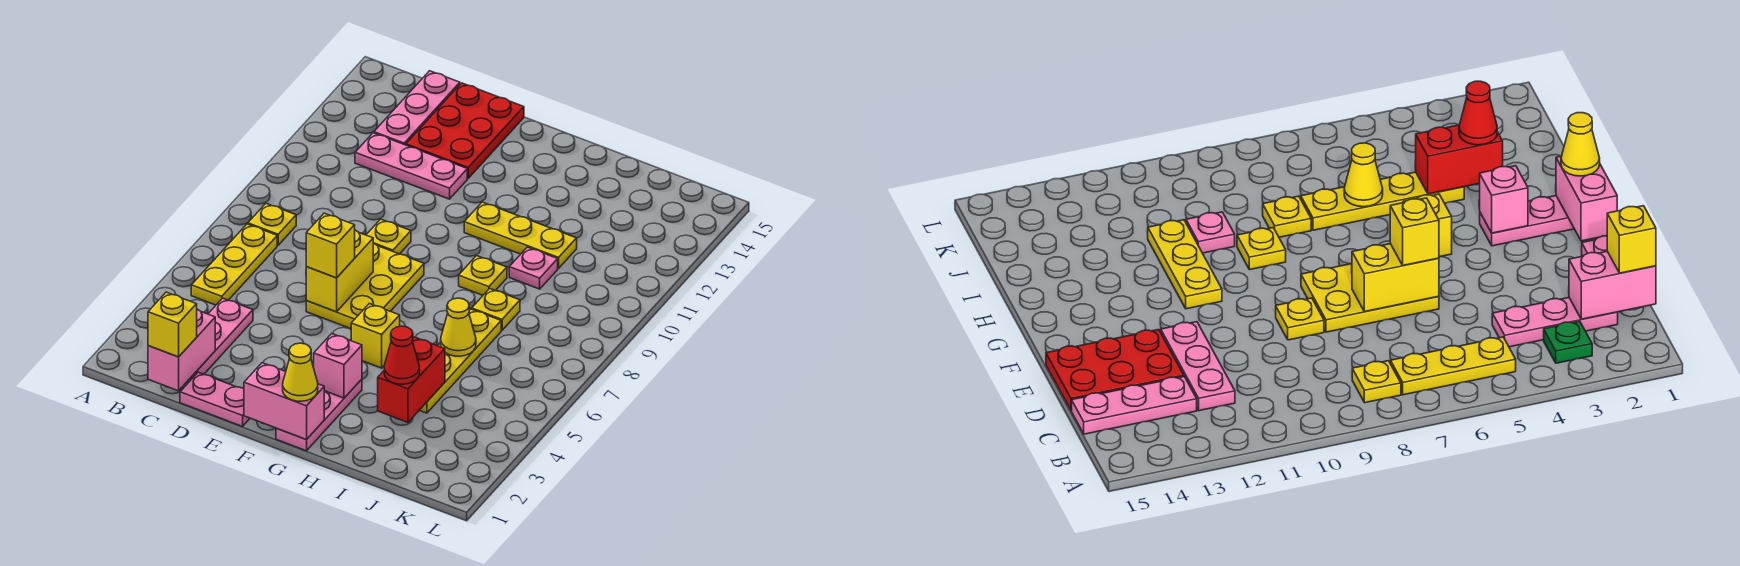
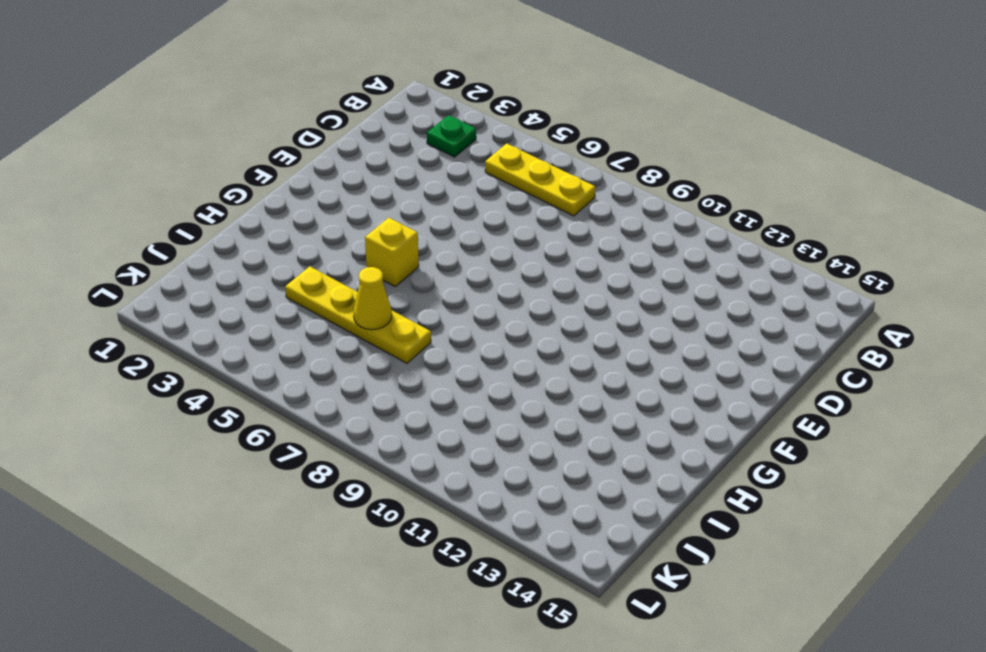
none -> yellow plate B8 level 1
none -> pink plate C2:C4 level 1
none -> pink plate C12:E12 level 1

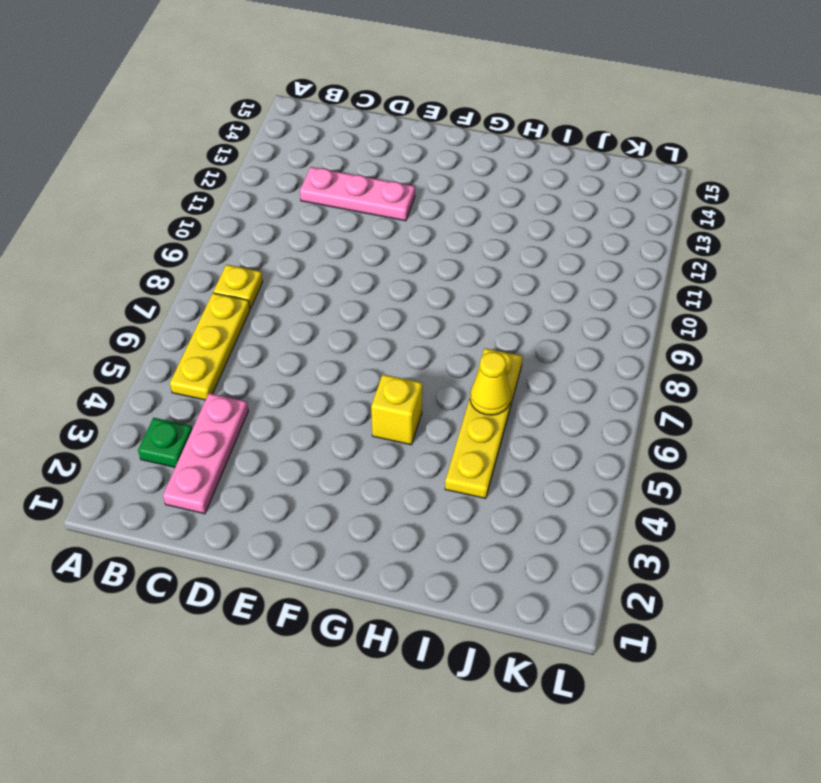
none -> pink plate C13:C15 level 1
none -> pink plate D1:E1 level 1
none -> red plate D13:E15 level 1

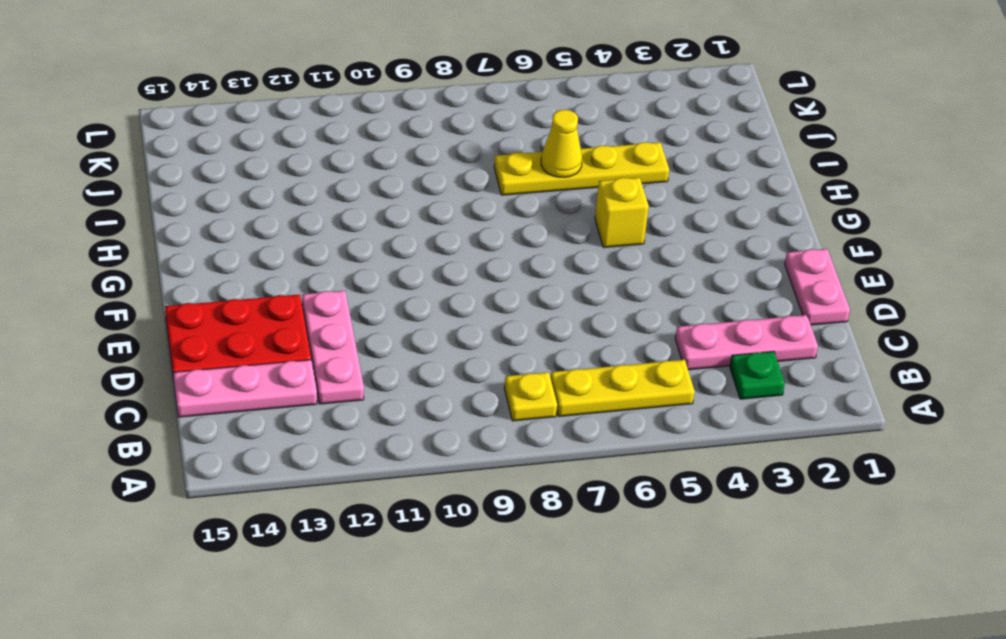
none -> yellow plate E6:F8 level 1
none -> yellow plate E9 level 1
none -> pink plate G1:G3 level 1

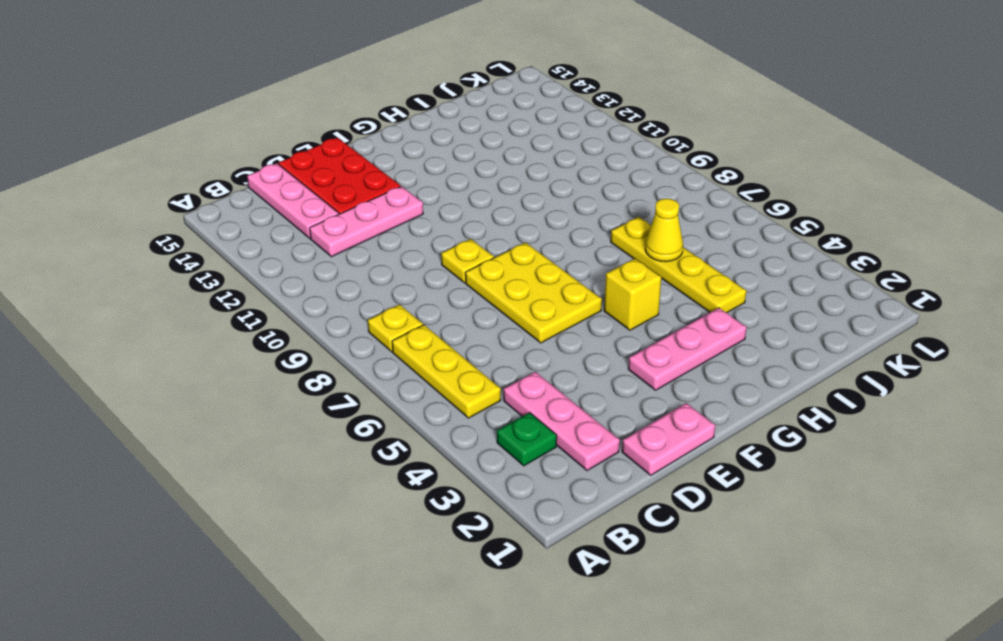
pink plate F3:H3 level 1 -> pink plate G1:G3 level 1
none -> yellow plate G11:I11 level 1
none -> yellow plate H9 level 1
none -> yellow plate I8 level 1

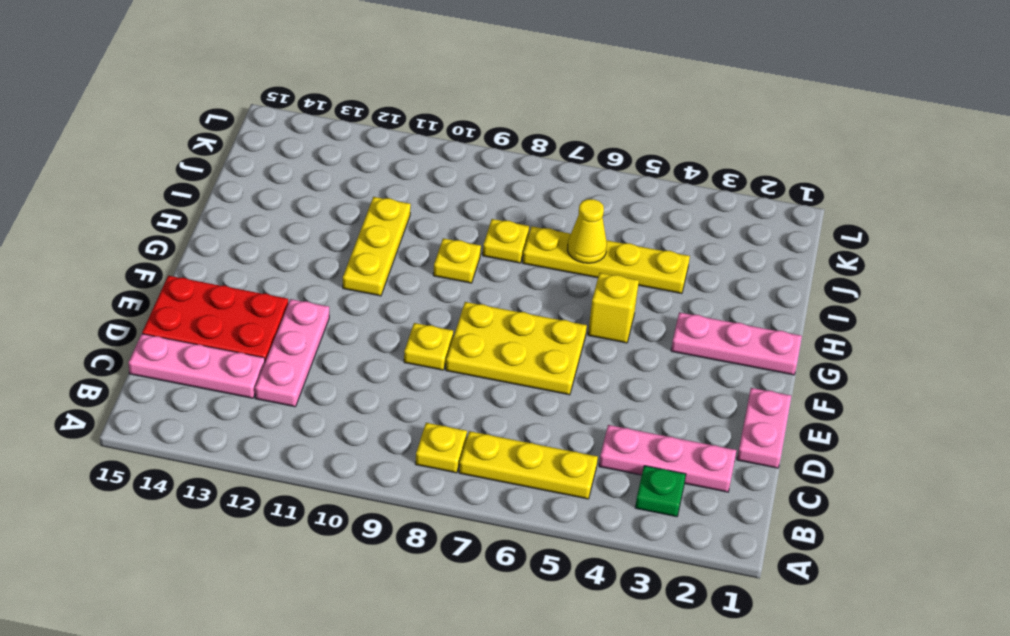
none -> pink plate I10 level 1
none -> pink brick C1:C2 level 2
none -> yellow brick E6:E7 level 2

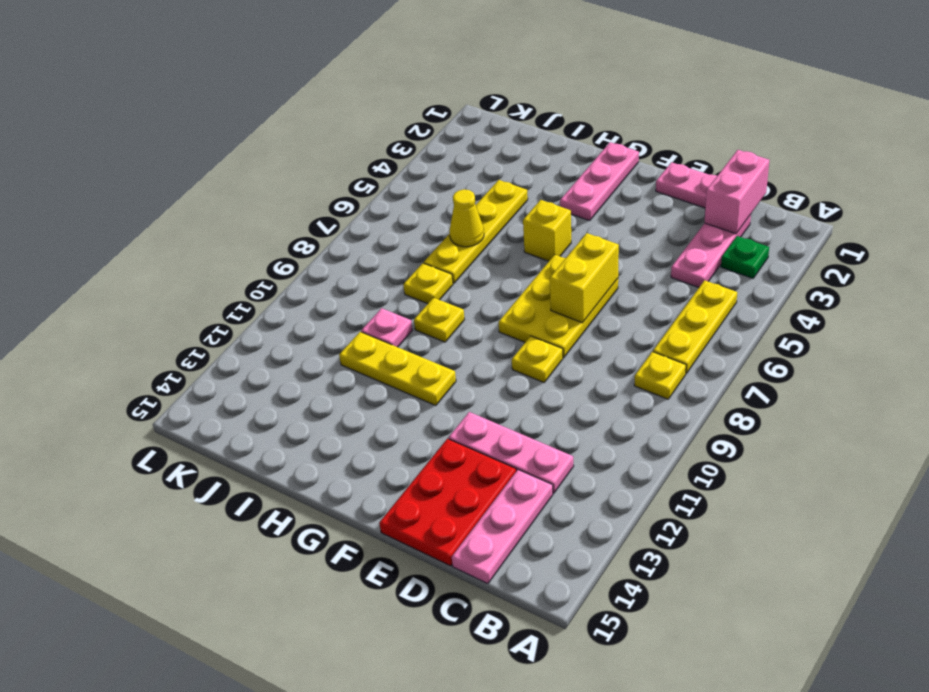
none -> pink brick F1:G1 level 2
none -> pink brick G3 level 2
none -> red brick I3:I4 level 2

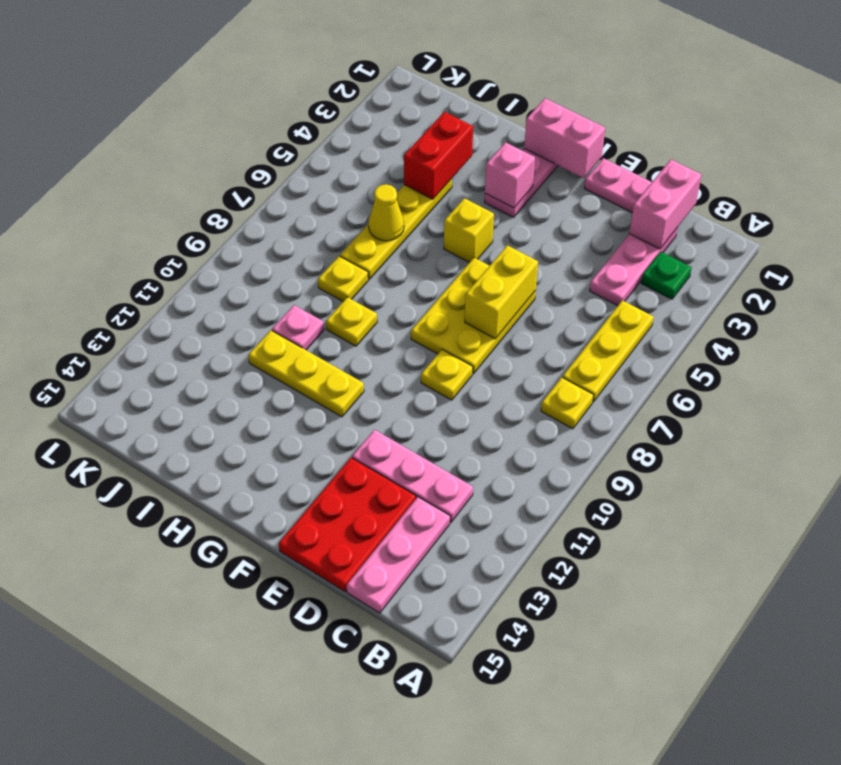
none -> yellow brick C1 level 3
none -> yellow brick E6 level 3
none -> yellow cone G1 level 3

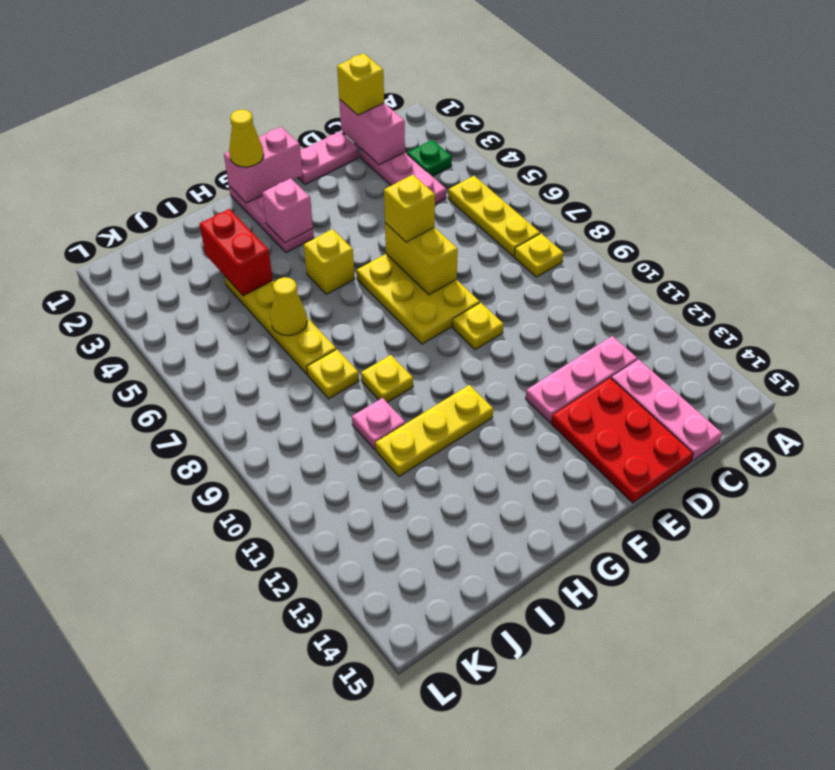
none -> red cone I3 level 3

